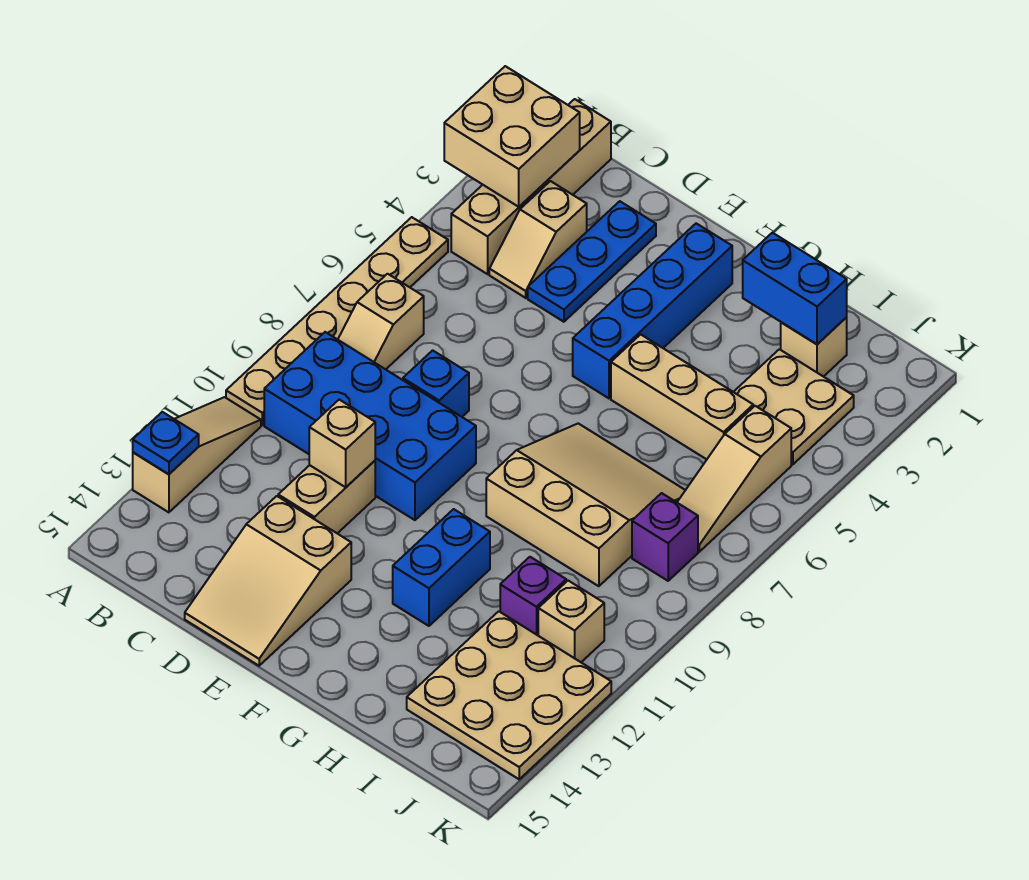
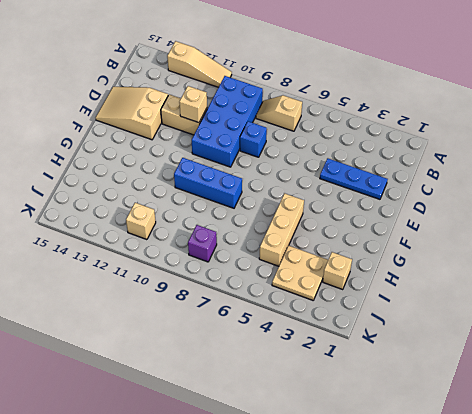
blue brick G8:G10 level 1 -> tan slope G7:I9 level 1 top 9
none -> tan plate A5:A10 level 1
none -> tan brick B1:B4 level 1
none -> tan slope C3:C4 level 1 top 3

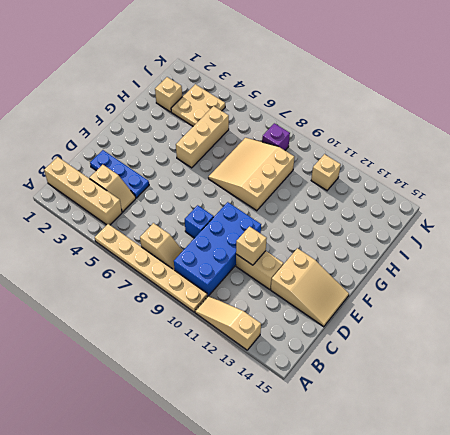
none -> blue brick F2:F5 level 1
none -> blue brick G11:G12 level 1
none -> purple brick I11 level 1

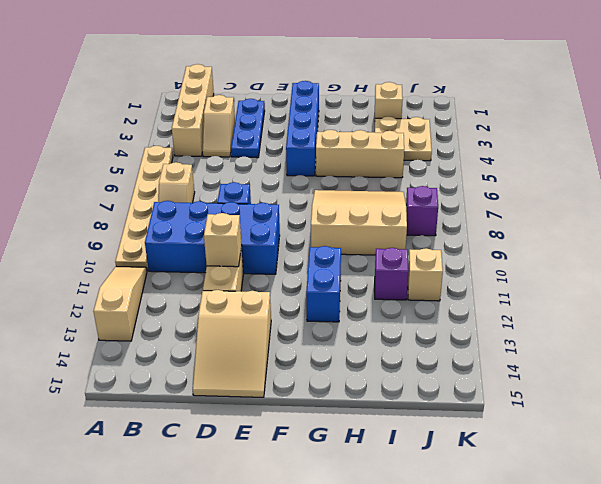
none -> tan plate I12:K14 level 1
none -> tan slope J5:J7 level 1 top 5
none -> tan brick A2:B3 level 2

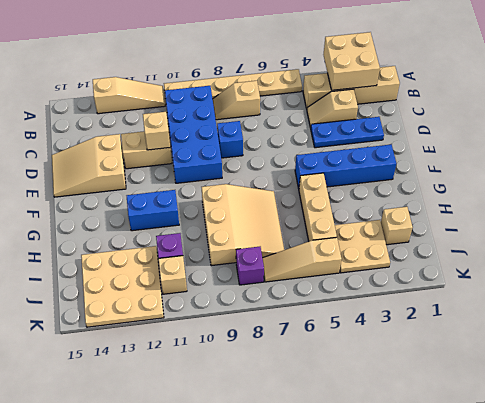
none -> blue plate A13 level 2
none -> blue brick H2:I2 level 2

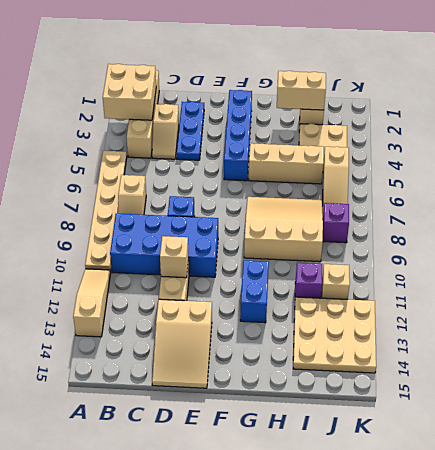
tan brick H2:I2 level 2 -> blue brick H2:I2 level 2
none -> blue plate A13 level 2

